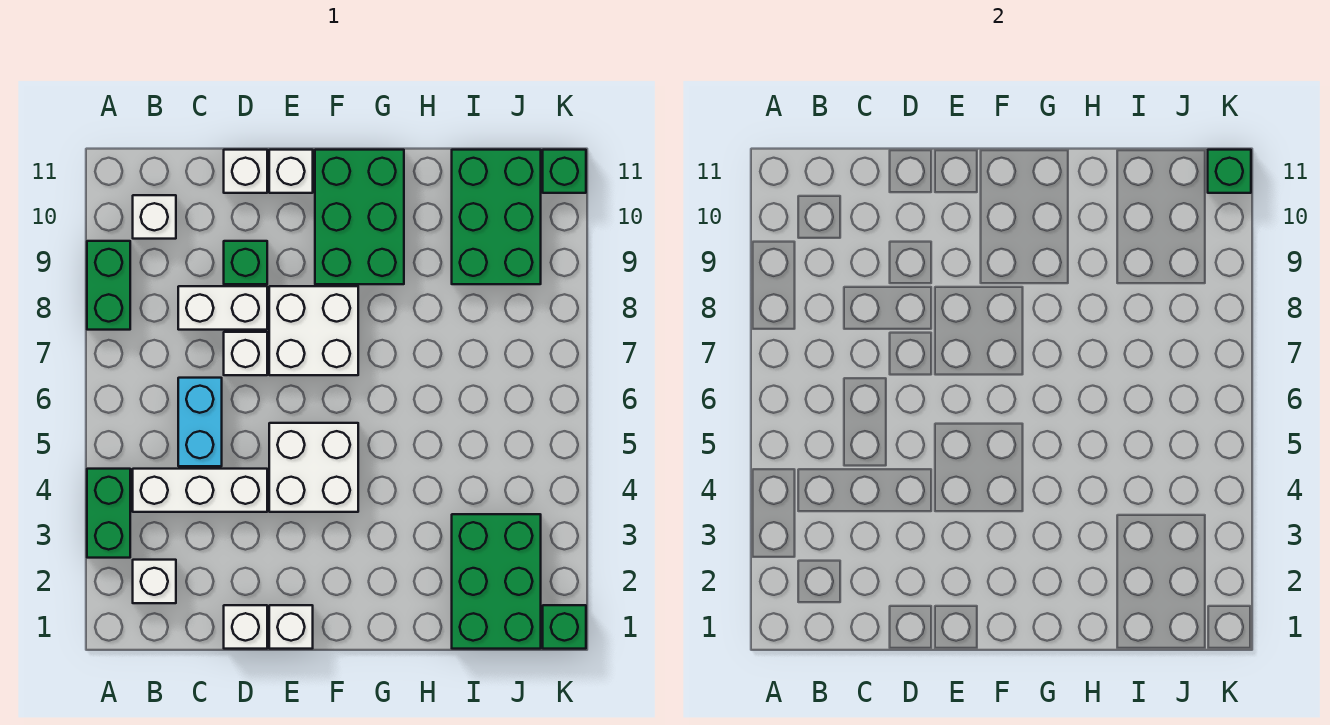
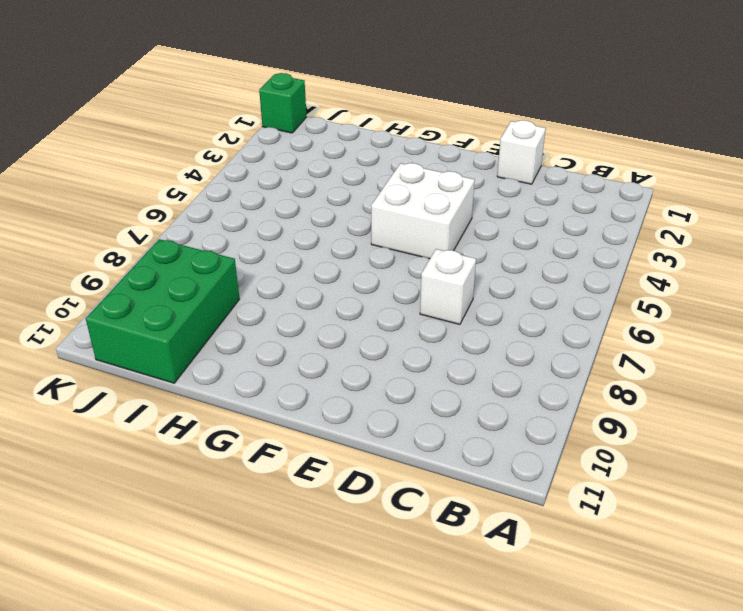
none -> green brick A3:A4 level 1
none -> green brick A8:A9 level 1
none -> white brick B2 level 1

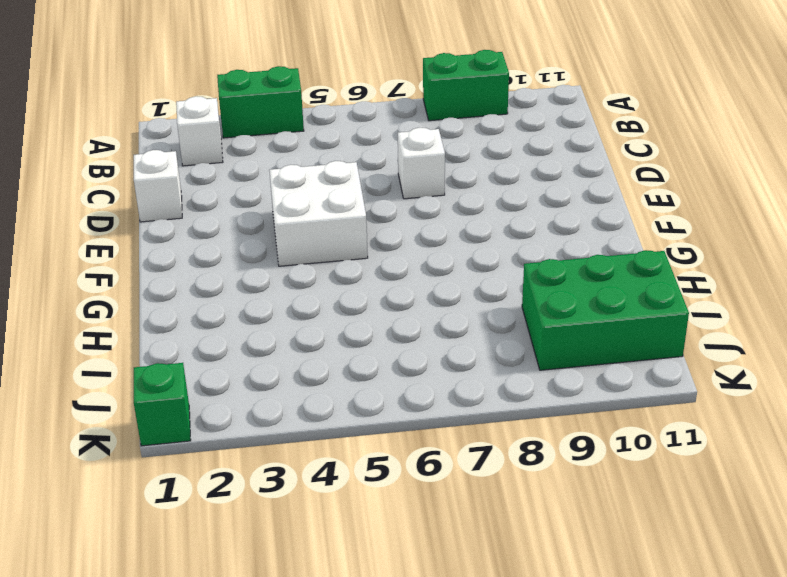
none -> white brick B4:D4 level 1
none -> white brick B10 level 1
none -> cyan brick C5:C6 level 1

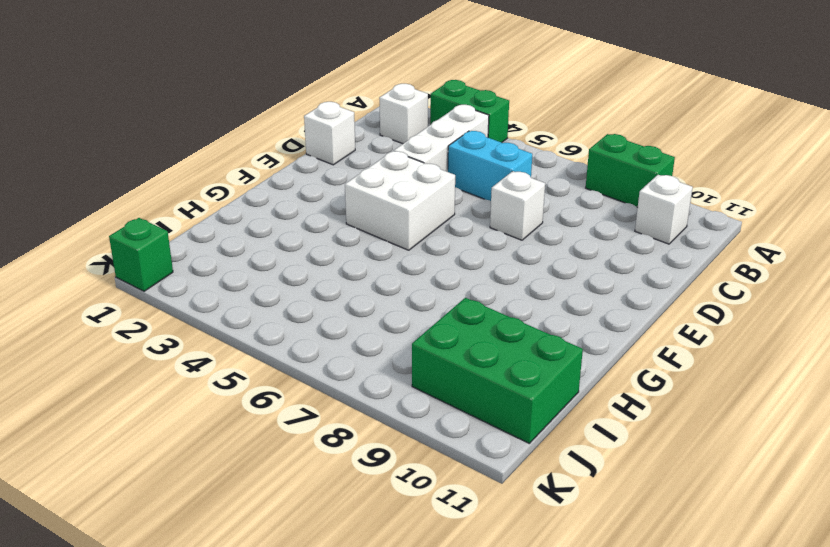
none -> white brick C8:D8 level 1
none -> green brick D9 level 1
none -> white brick D11 level 1

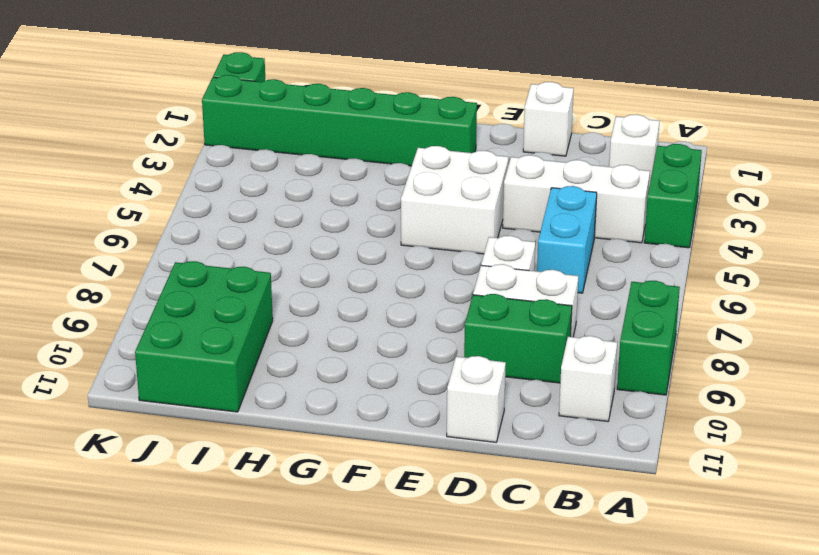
green brick C9:D9 level 1 -> green brick D9 level 1
green brick F2:K2 level 1 -> green brick I1:J3 level 1
none -> white brick E1 level 1
none -> white brick E7:F8 level 1
none -> white brick E11 level 1

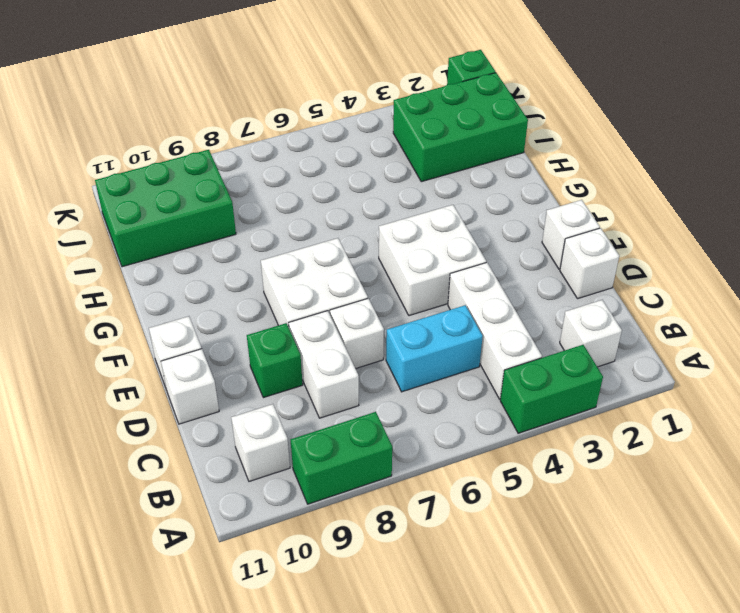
none -> green brick F9:G11 level 1
none -> green brick K11 level 1
none -> green brick K11 level 2

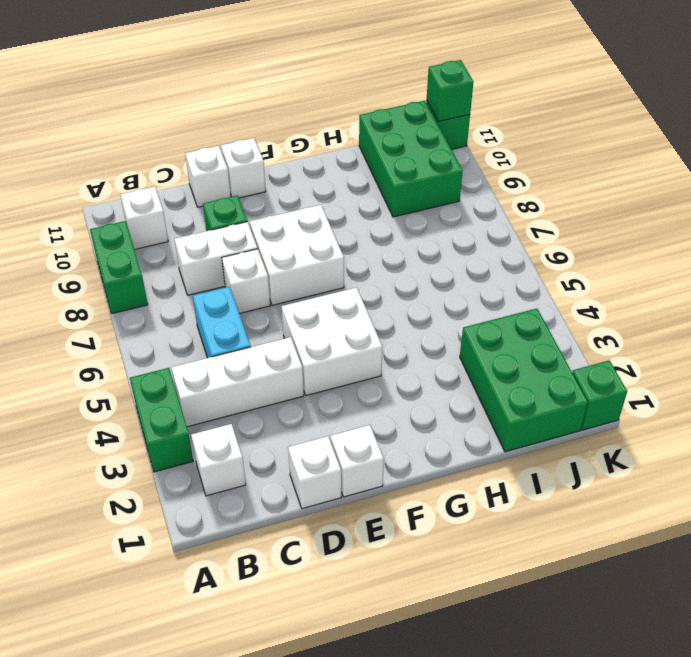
none -> green brick F9:G11 level 1

